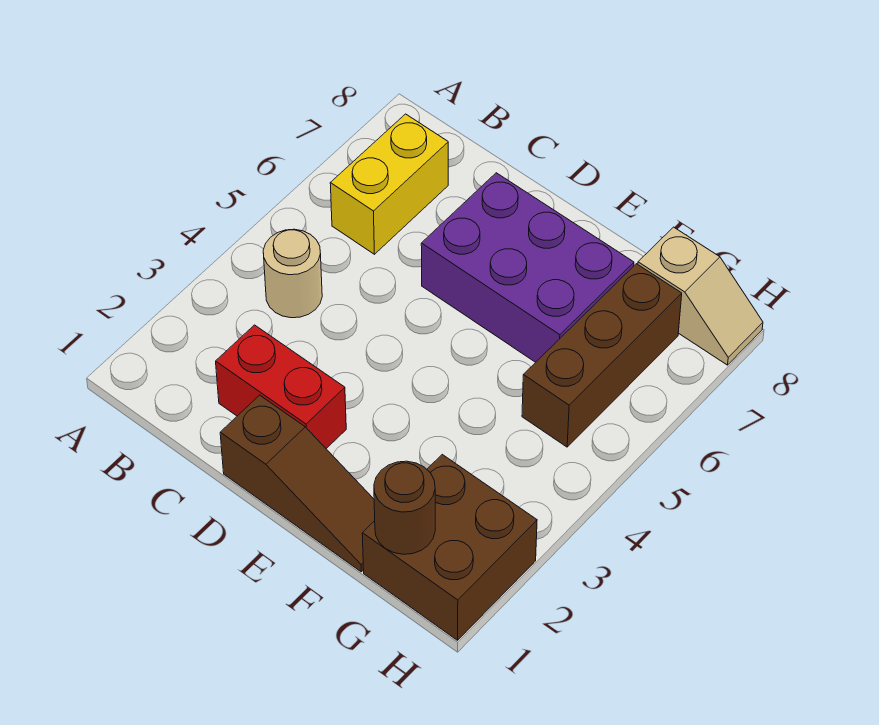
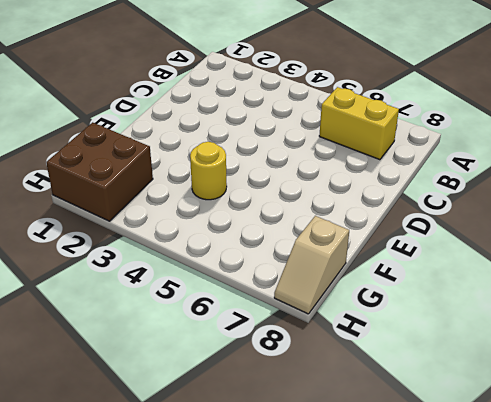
yellow round brick F4 level 1 -> none
none -> tan round brick B4 level 1
none -> red brick C2:D2 level 1

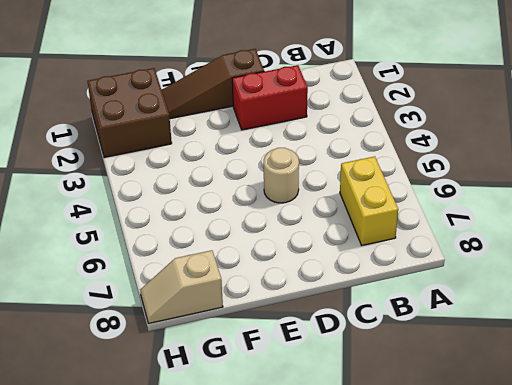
tan round brick D5 level 1 -> tan round brick B4 level 1
none -> purple brick D6:F7 level 1
none -> brown brick G5:G7 level 1

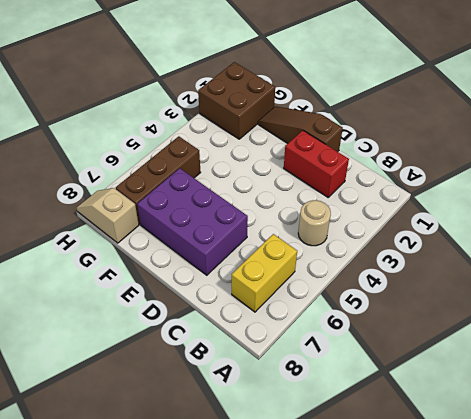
none -> brown round brick G1 level 2

